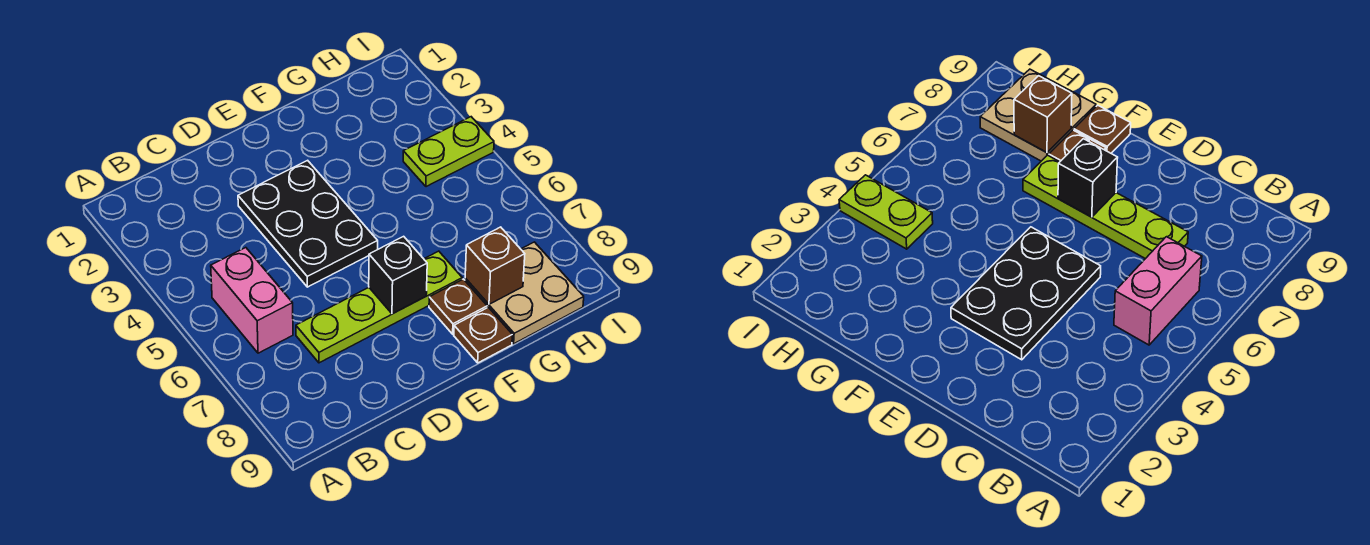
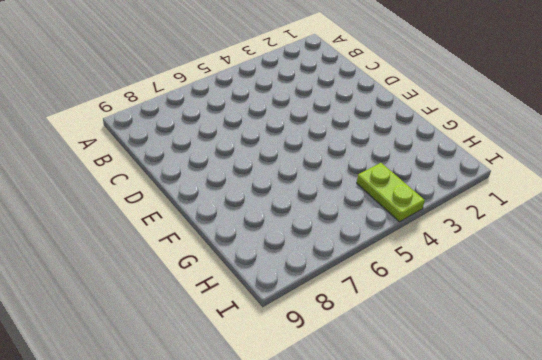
none -> pink brick B5:B6 level 1
none -> lime plate C7:F7 level 1

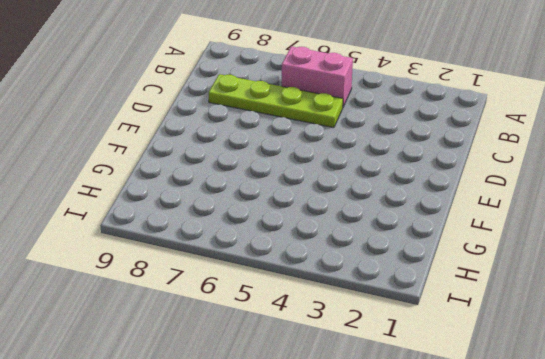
lime plate C5:C8 level 1 -> lime plate C7:F7 level 1
none -> black plate D3:E5 level 1
none -> brown plate F8 level 1

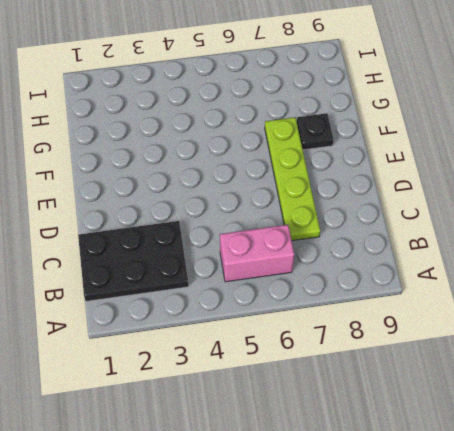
black plate B1:C3 level 1 -> black plate D3:E5 level 1
black plate F8 level 1 -> brown plate F8 level 1
none -> brown plate F9 level 1
none -> tan plate G8:H9 level 1

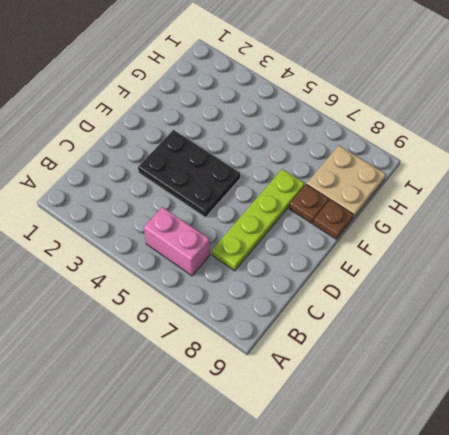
none -> lime plate H4:I4 level 1
none -> black brick E7 level 2

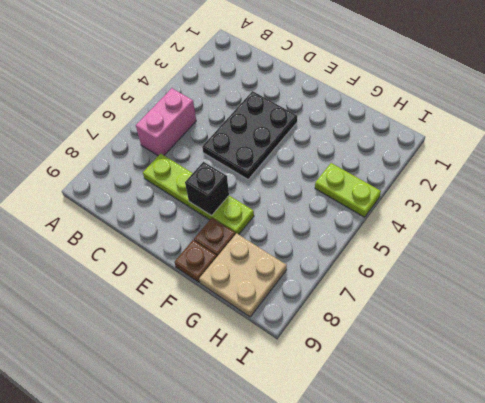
none -> brown brick G8 level 2

